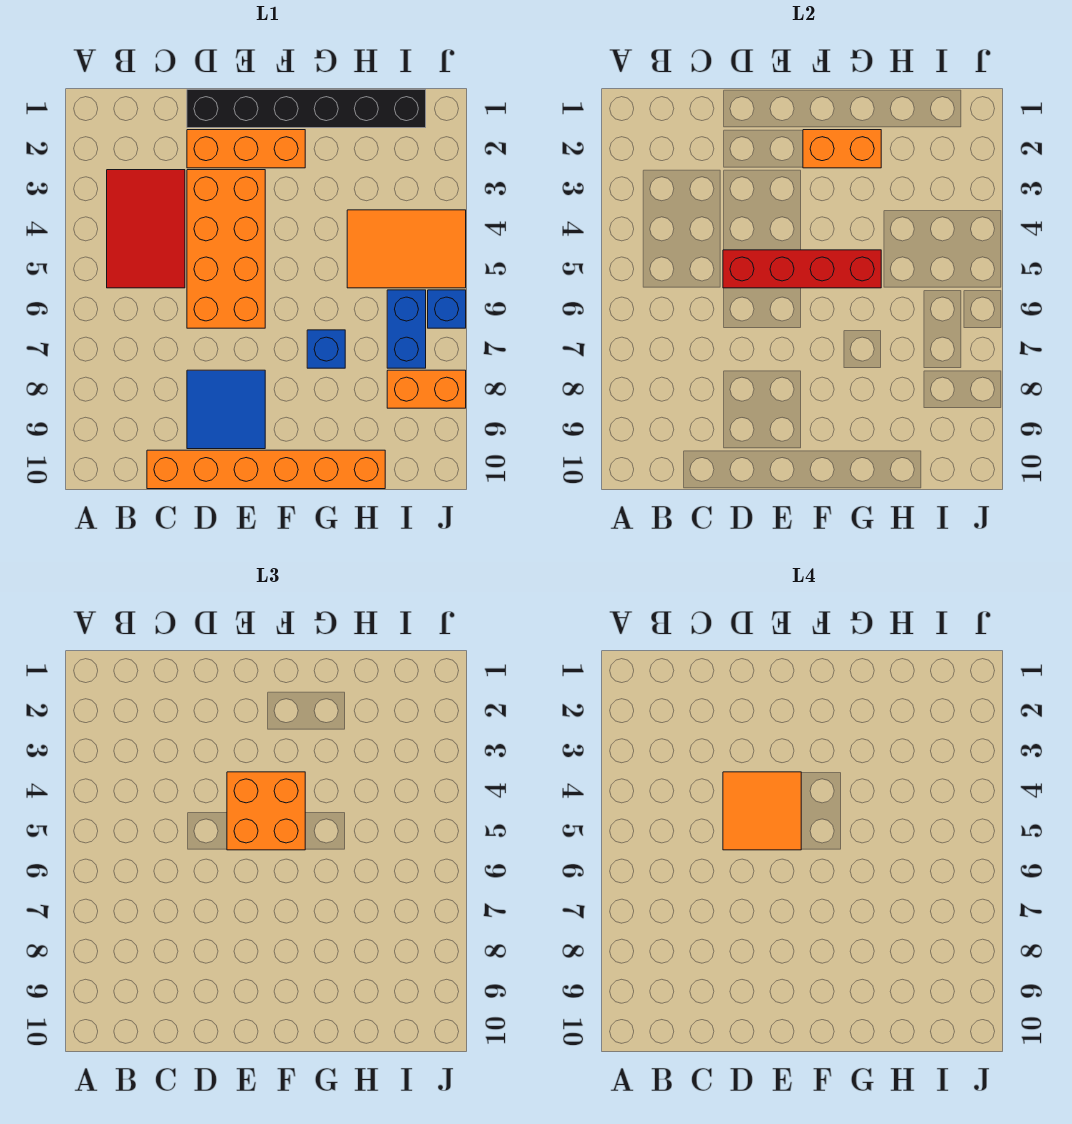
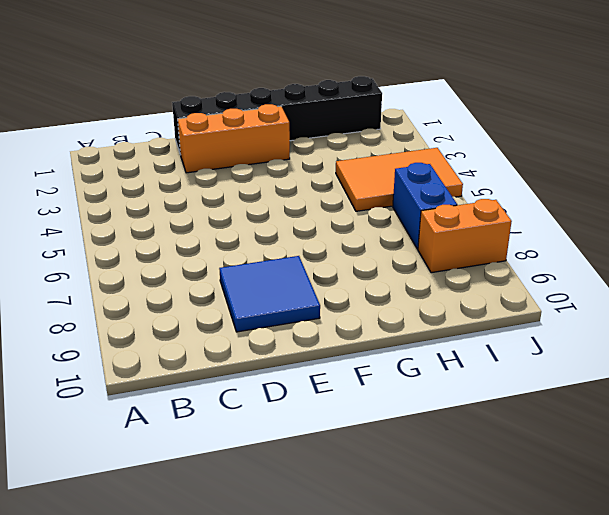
none -> red tile B3:C5 level 1
none -> orange brick C10:H10 level 1
none -> orange brick D3:E6 level 1

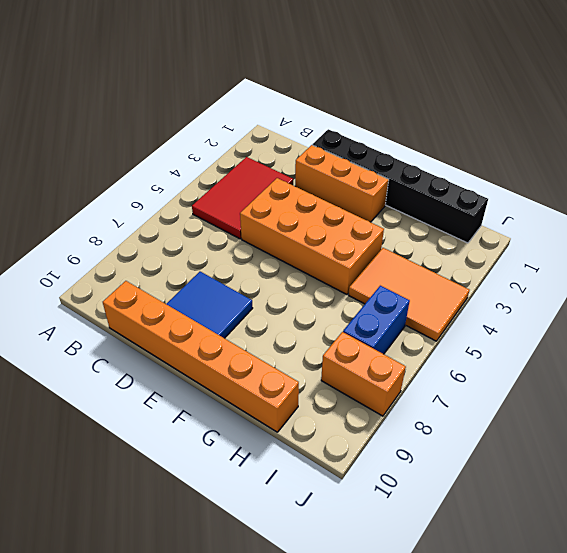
orange brick D4:G5 level 1 -> orange brick D3:E6 level 1
none -> blue brick G7 level 1
none -> blue brick J6 level 1
none -> red brick D5:G5 level 2

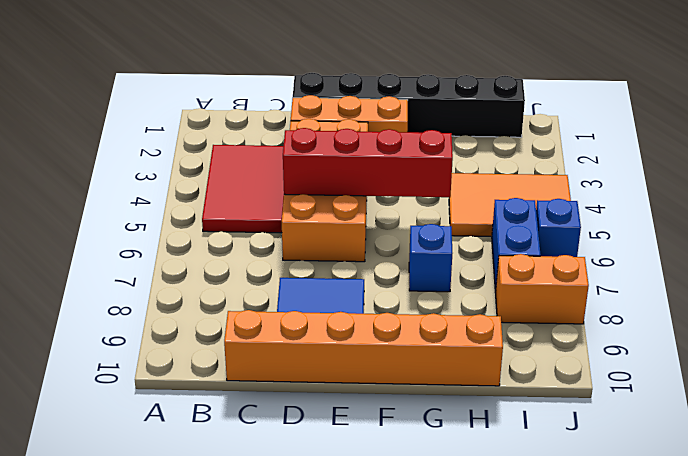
none -> orange brick F2:G2 level 2
none -> orange brick E4:F5 level 3
none -> orange tile D4:E5 level 4

